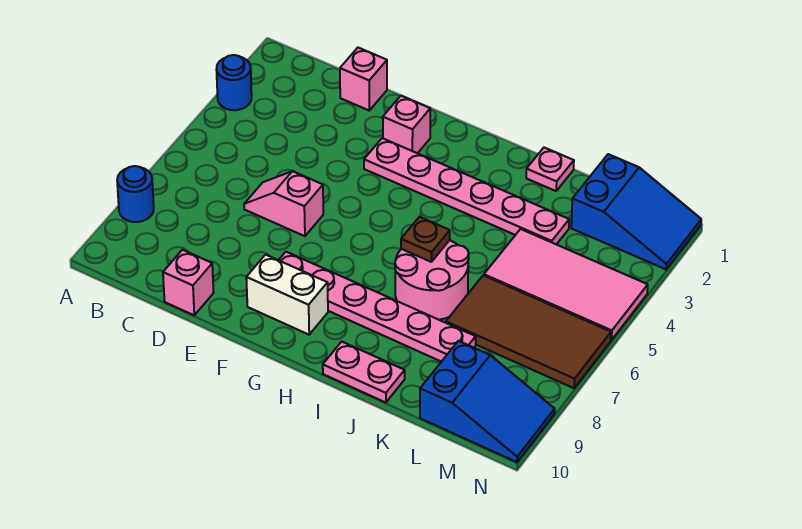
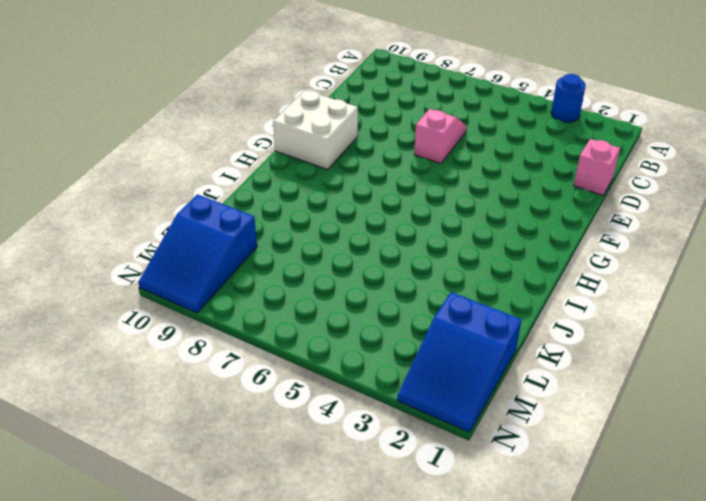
white brick F9:G10 level 1 -> white brick F9:G9 level 1
none -> blue round brick A8 level 1
none -> pink brick D10 level 1
none -> pink brick F2 level 1

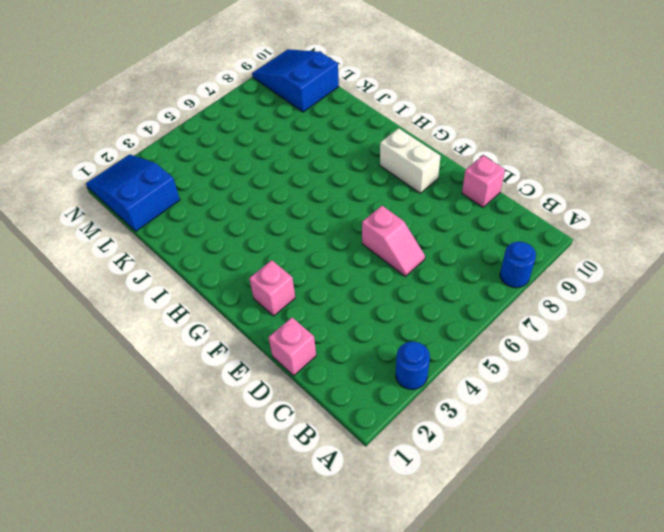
none -> pink plate F3:K3 level 1
none -> pink plate F8:K8 level 1
none -> pink round brick I6:J7 level 1

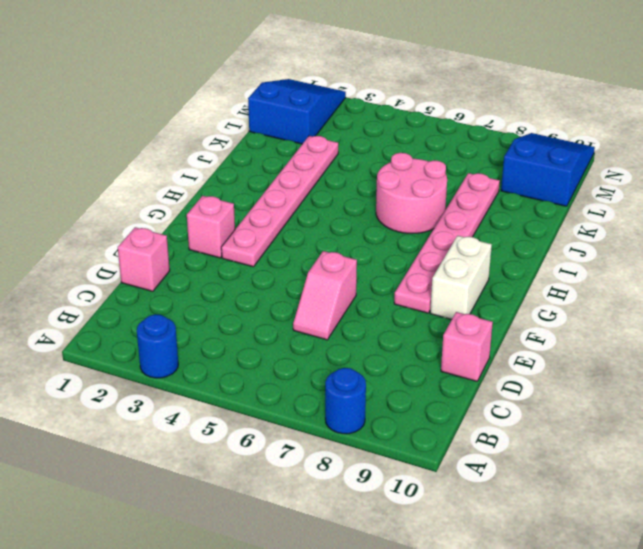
none -> pink plate I10:J10 level 1
none -> pink plate J1 level 1
none -> pink tile K4:N5 level 1

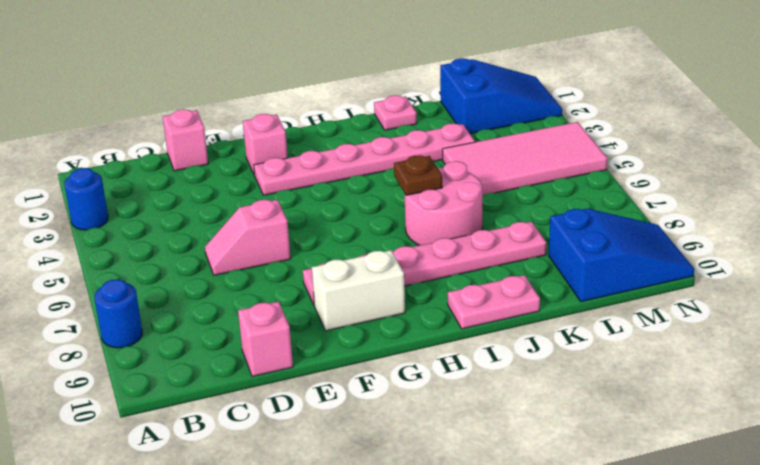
none -> brown tile K6:N7 level 1

